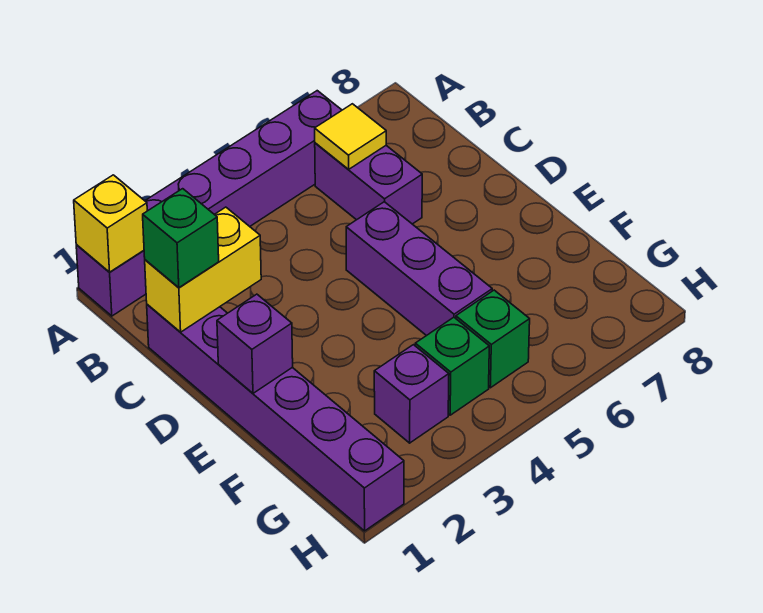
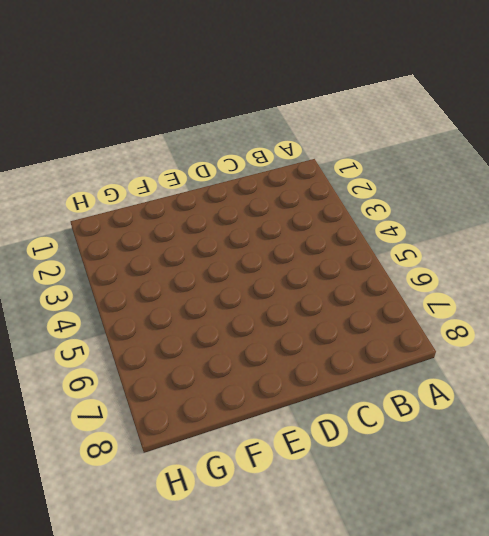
none -> purple brick A1:A6 level 1
none -> purple brick B6:C6 level 1
none -> purple brick C1:H1 level 1

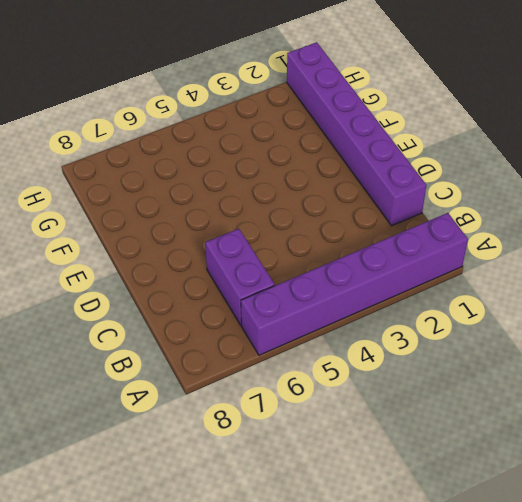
none -> purple brick D5:F5 level 1
none -> purple brick G3 level 1
none -> green brick G4 level 1

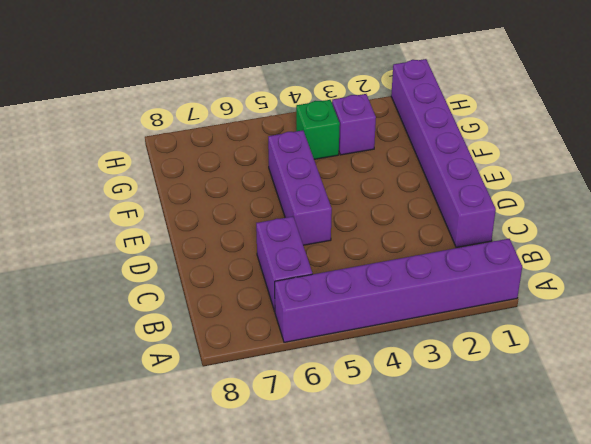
none -> green brick G5 level 1
none -> yellow brick A1 level 2
none -> yellow tile B6 level 2

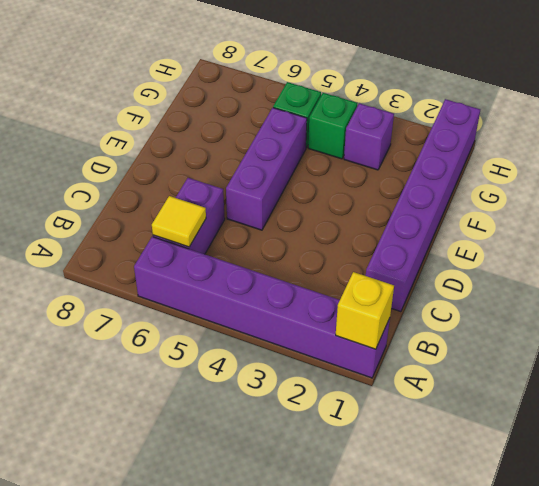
none -> yellow brick C1:C2 level 2
none -> purple brick E1 level 2
none -> green brick C1 level 3

